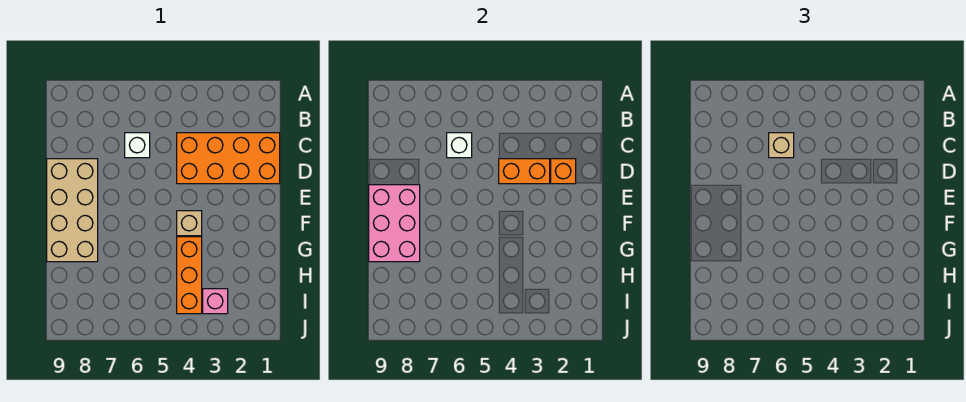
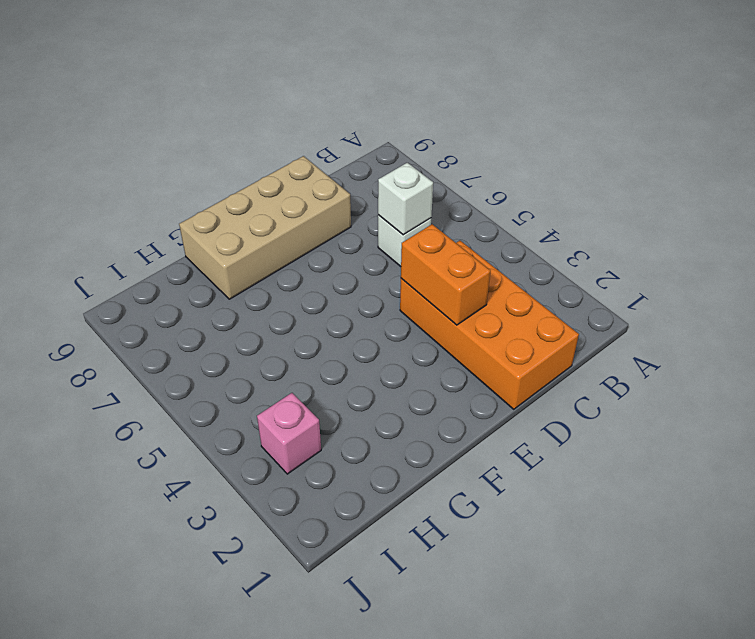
none -> tan brick F4 level 1
none -> orange brick G4:I4 level 1

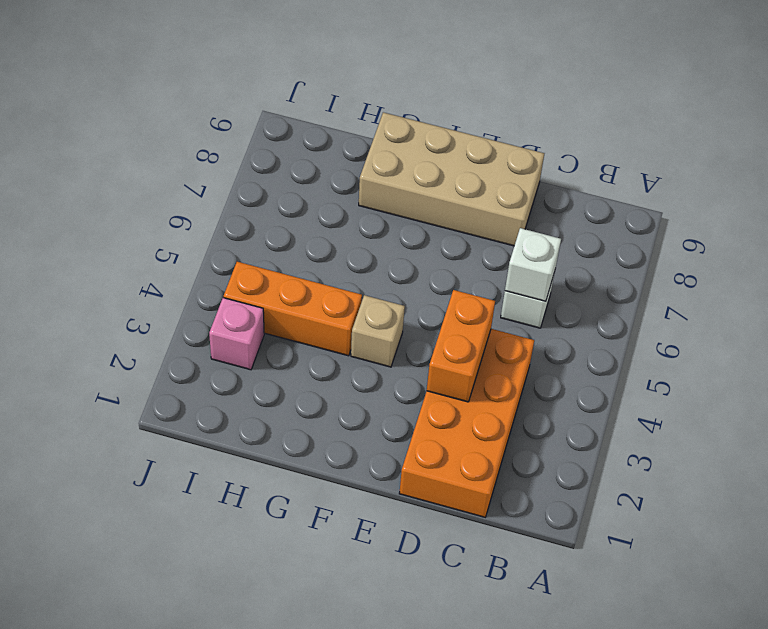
none -> orange brick D2 level 2
none -> pink brick E8:G9 level 2

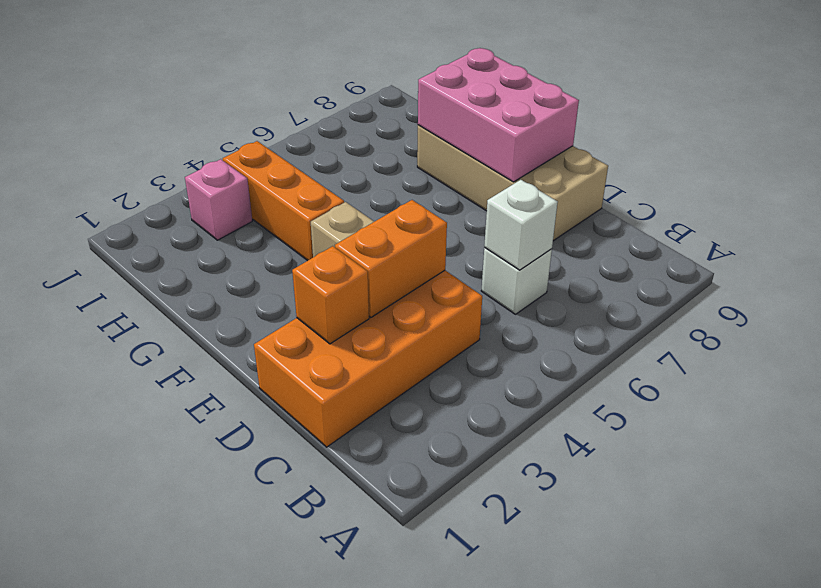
none -> tan brick C6 level 3

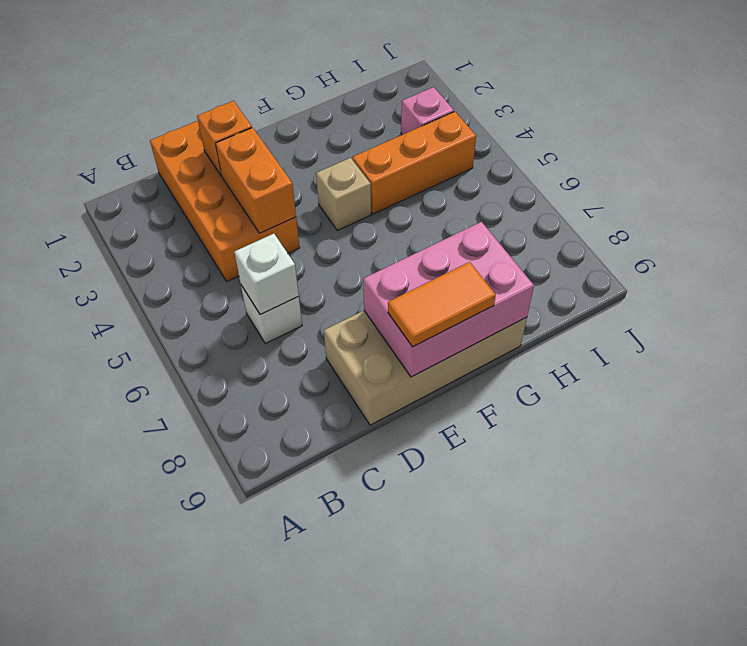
orange tile E9:F9 level 3 -> none
none -> tan brick C6 level 3

